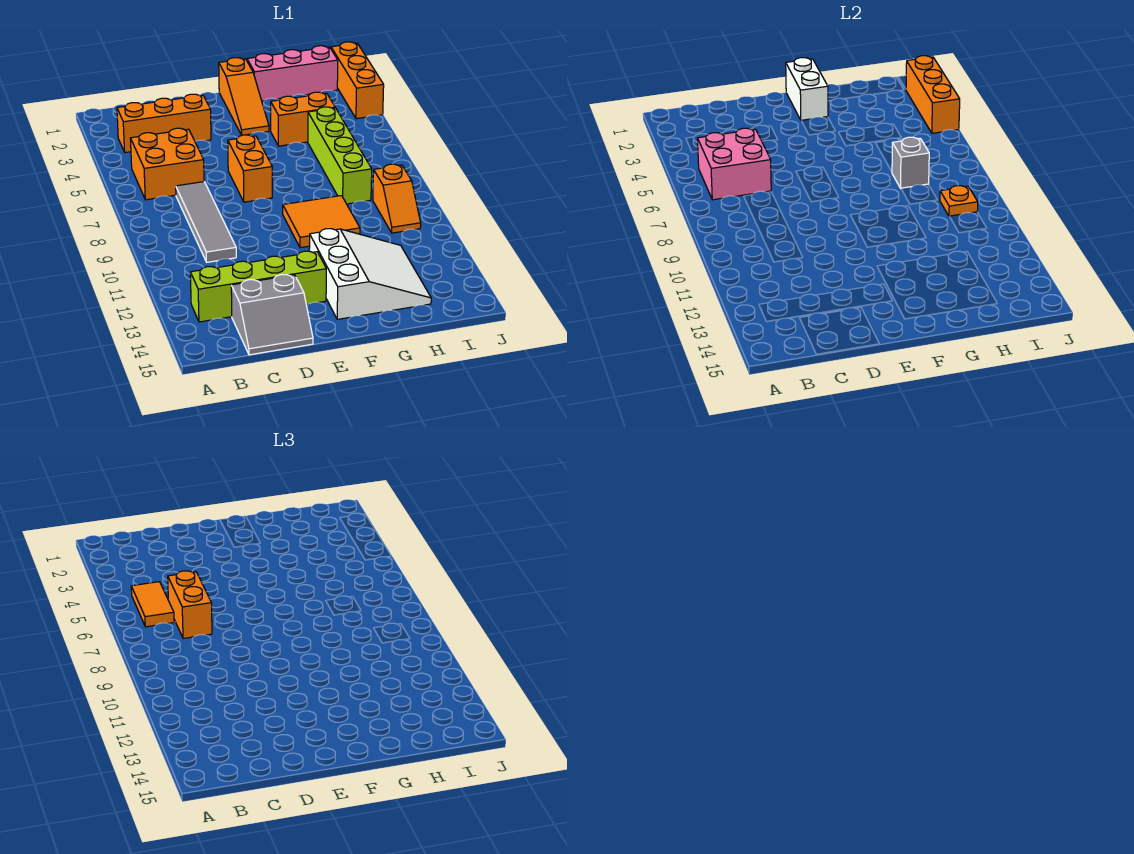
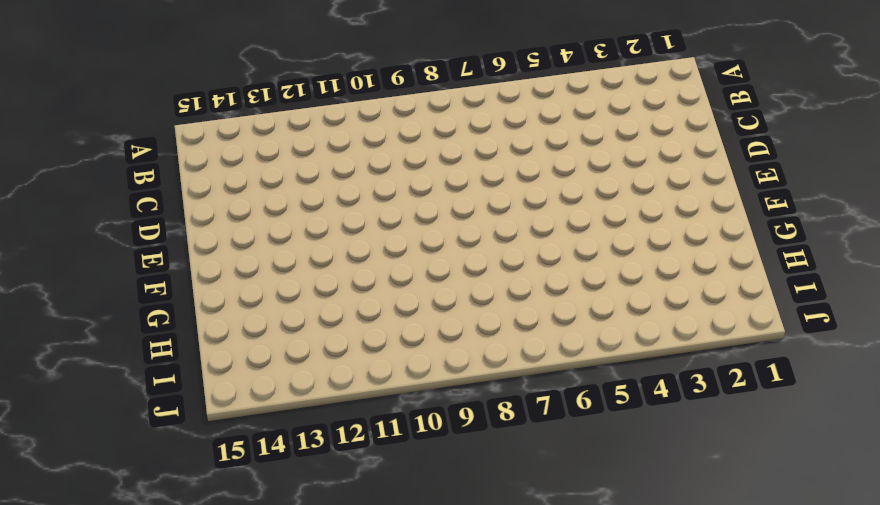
none -> orange brick B3:D3 level 1
none -> orange brick B5:C6 level 1
none -> lime brick B13:E13 level 1

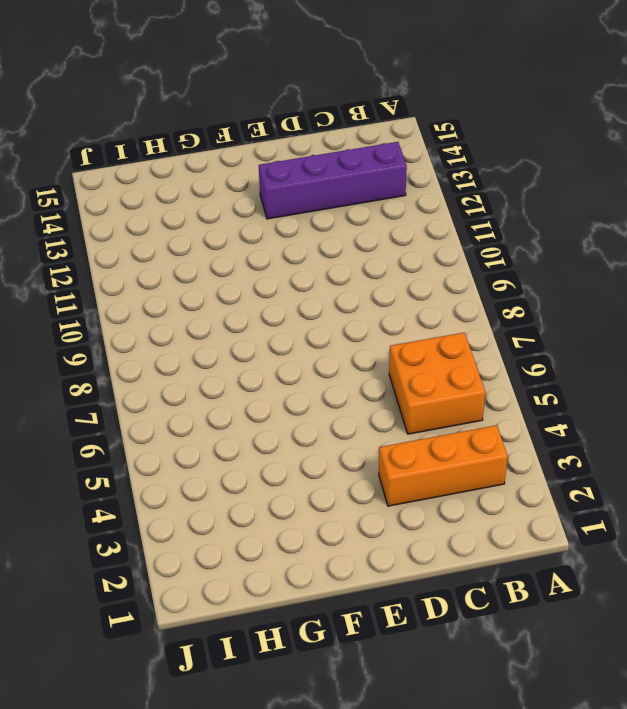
purple brick B13:E13 level 1 -> lime brick B13:E13 level 1
none -> grey tile C7:C10 level 1
none -> grey slope C14:D15 level 1 top 14
none -> orange brick E6:E7 level 1

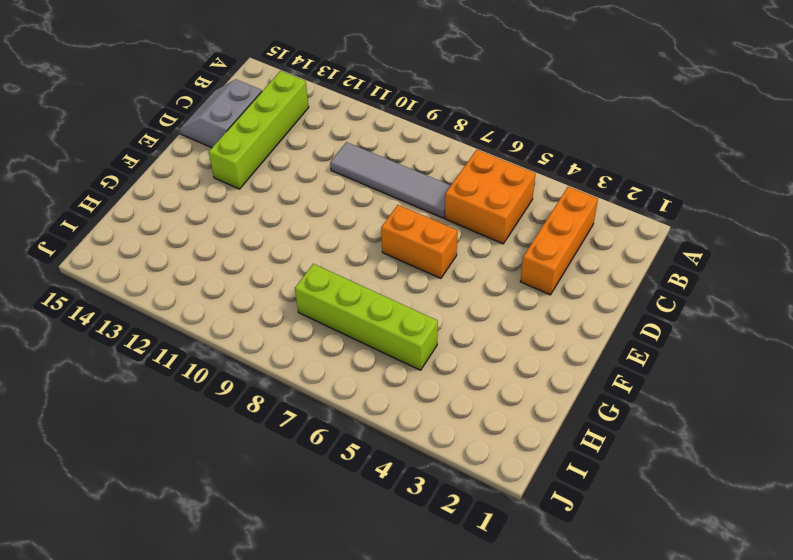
none -> orange slope F1:F3 level 1 top 1
none -> orange tile F9:G10 level 1
none -> white slope F12:H14 level 1 top F

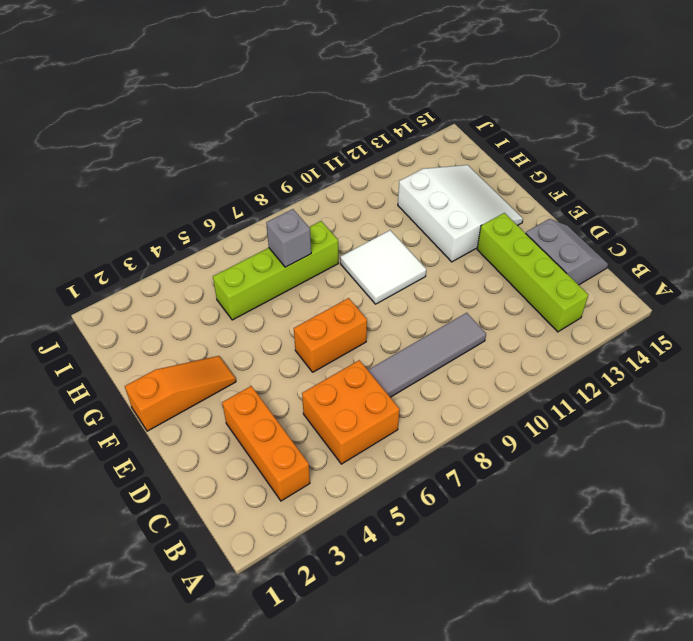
white tile F9:G10 level 1 -> orange tile F9:G10 level 1
white slope F12:H14 level 1 top 12 -> white slope F12:H14 level 1 top F
none -> pink brick G1:I1 level 1
none -> orange brick G4:H4 level 1
none -> orange slope I9:I10 level 1 top 9

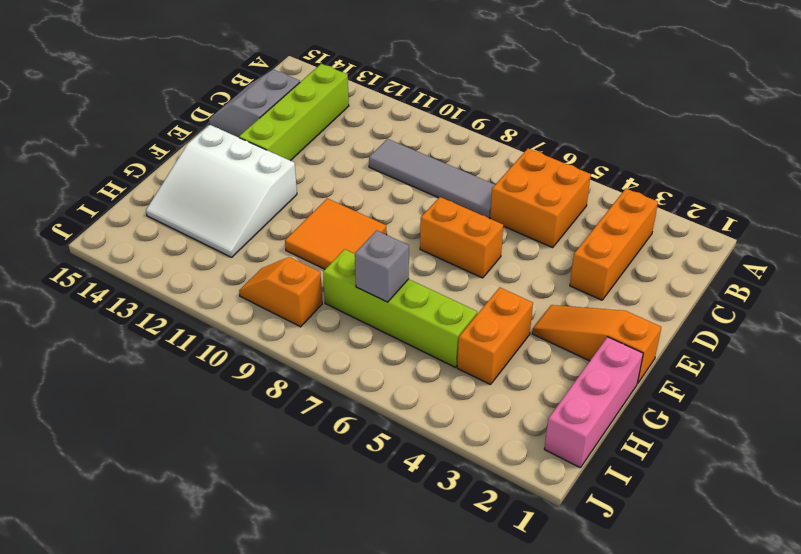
none -> orange brick J1:J3 level 1
none -> pink brick B5:C6 level 2
none -> white brick F1:F2 level 2

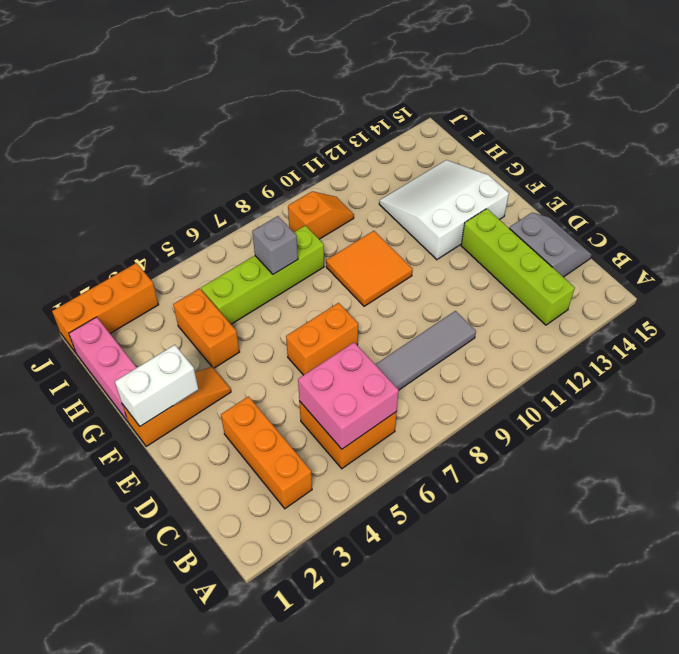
none -> orange plate I9 level 2
none -> orange brick J2:J4 level 2
none -> orange tile B5:B6 level 3

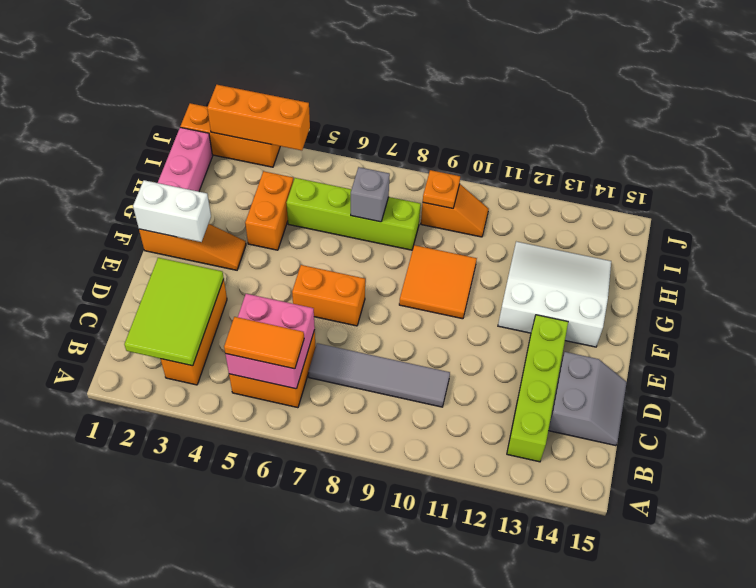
lime tile B2:D3 level 2 -> none
none -> orange brick C6:C7 level 3

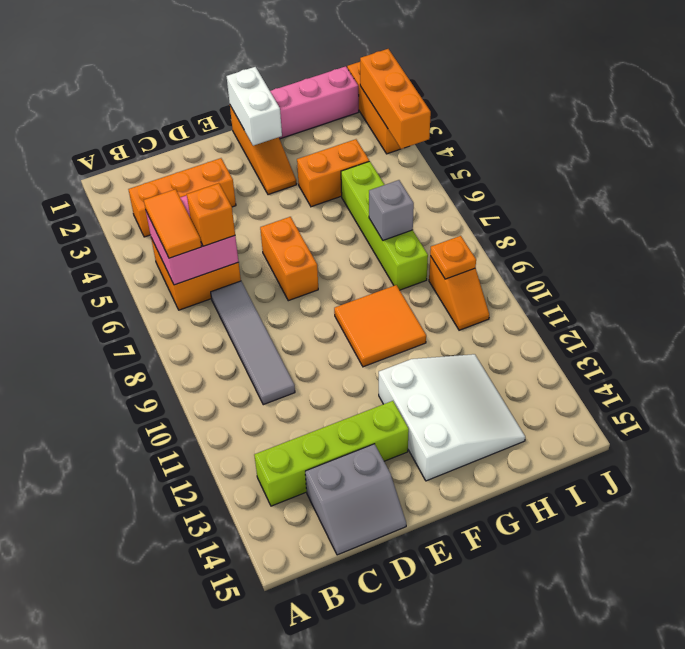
orange brick C6 level 3 -> orange brick C6:C7 level 3

